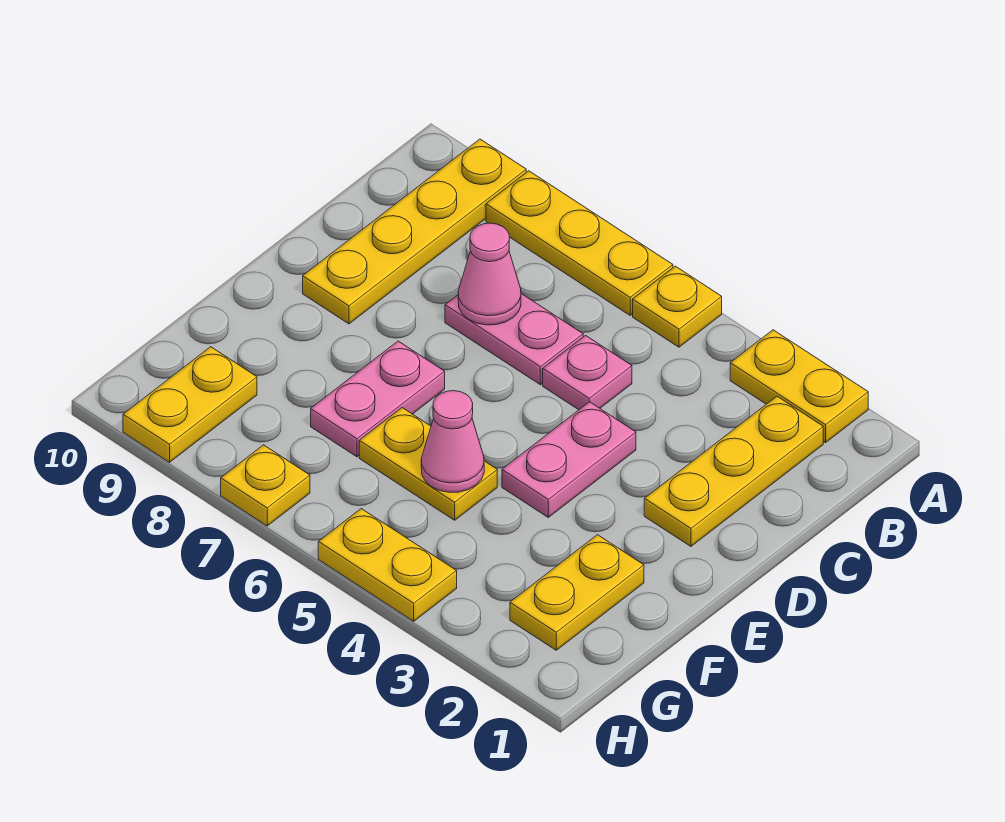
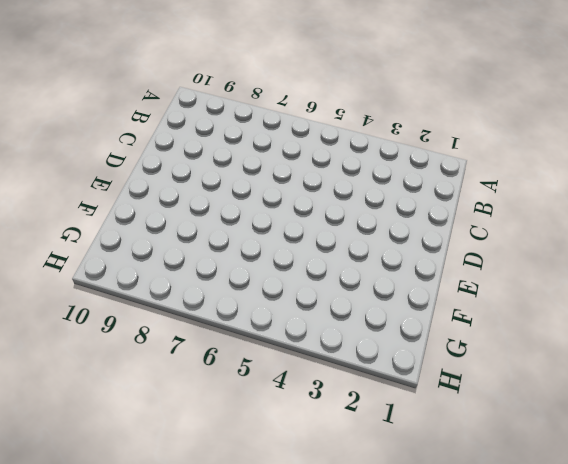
none -> yellow plate A2:A3 level 1
none -> yellow plate A5 level 1
none -> yellow plate A6:A8 level 1

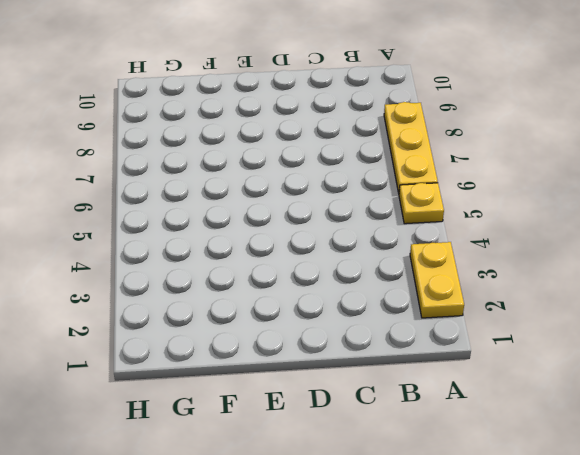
none -> yellow plate A9:D9 level 1
none -> yellow plate B2:D2 level 1
none -> pink plate C5 level 1

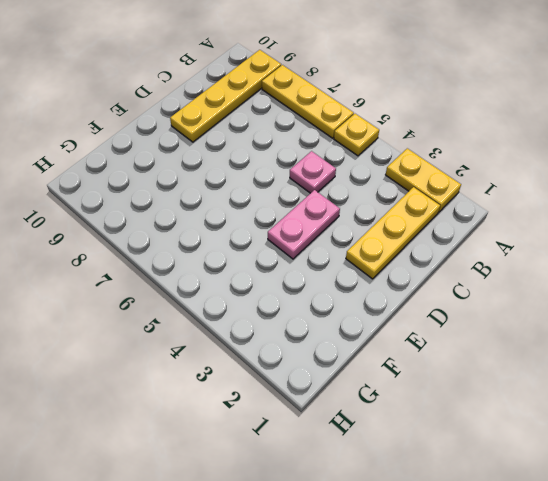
none -> pink plate C6:C7 level 1
none -> pink plate E7:F7 level 1
none -> yellow plate F2:G2 level 1

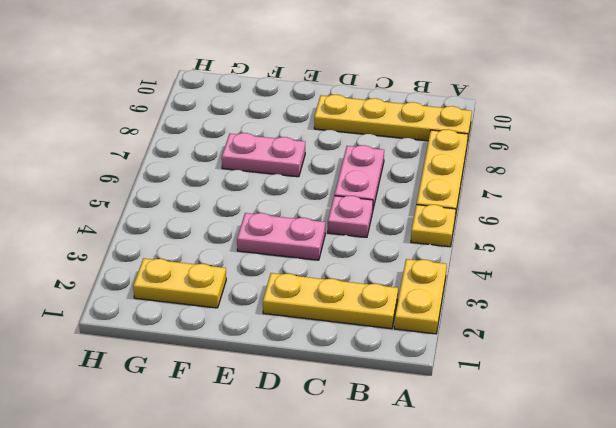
none -> yellow plate F5:F6 level 1
none -> yellow plate G9:H9 level 1
none -> yellow plate H4:H5 level 1

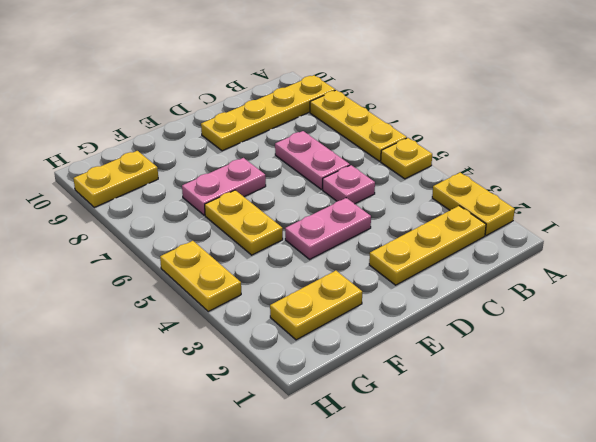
none -> yellow plate H7 level 1
none -> pink cone C7 level 2
none -> pink cone F5 level 2

